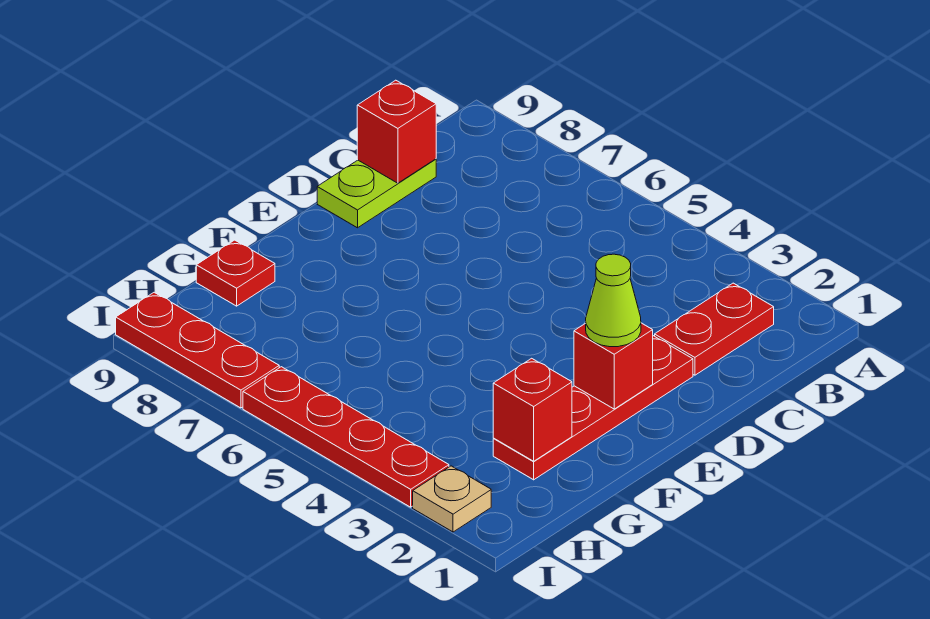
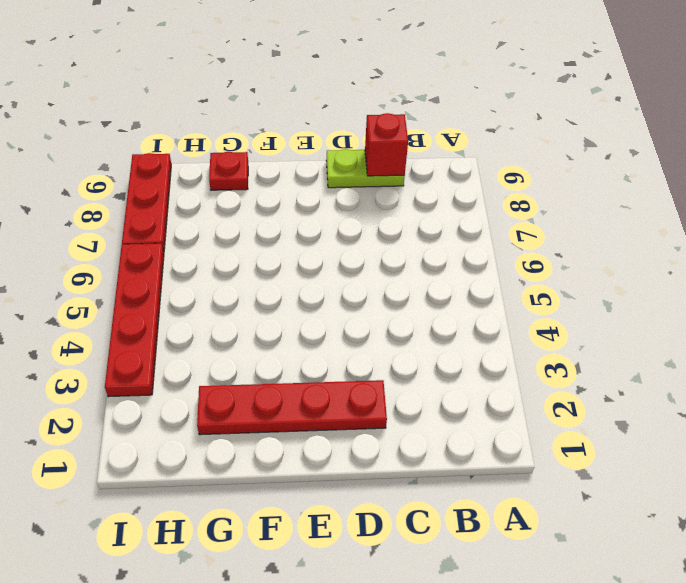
none -> red plate B2:C2 level 1
none -> tan plate I2 level 1

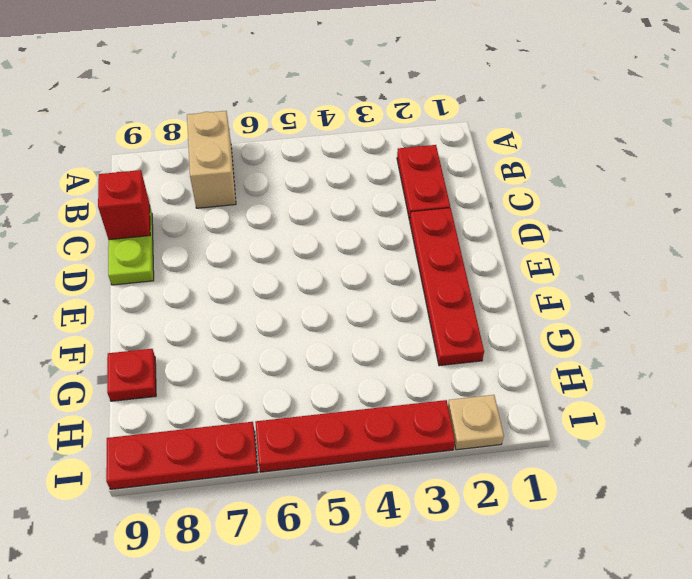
tan brick A7:B7 level 1 -> none
none -> red brick E2 level 2
none -> red brick G2 level 2

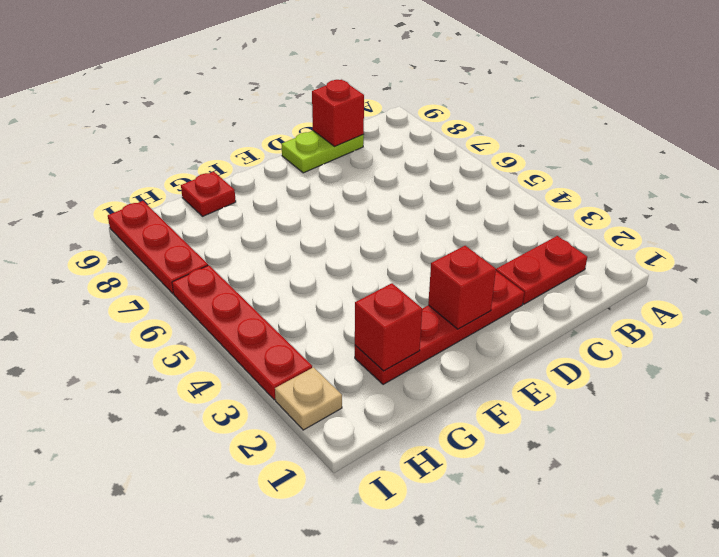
none -> lime cone E2 level 3

